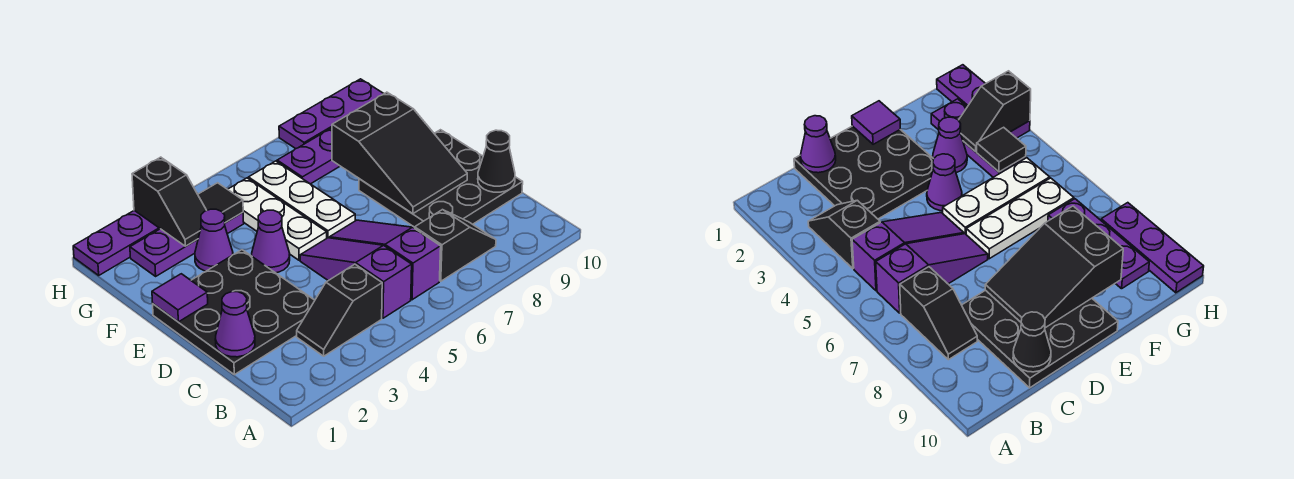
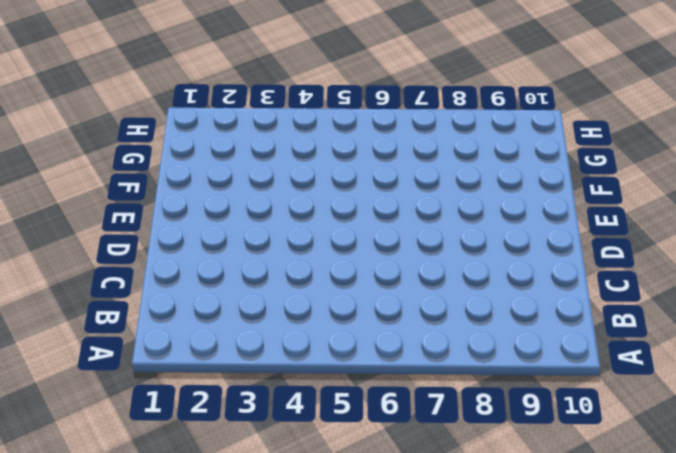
none -> black slope B3:B4 level 1 top 4
none -> purple slope B5:D5 level 1 top B
none -> purple slope B6:D6 level 1 top B

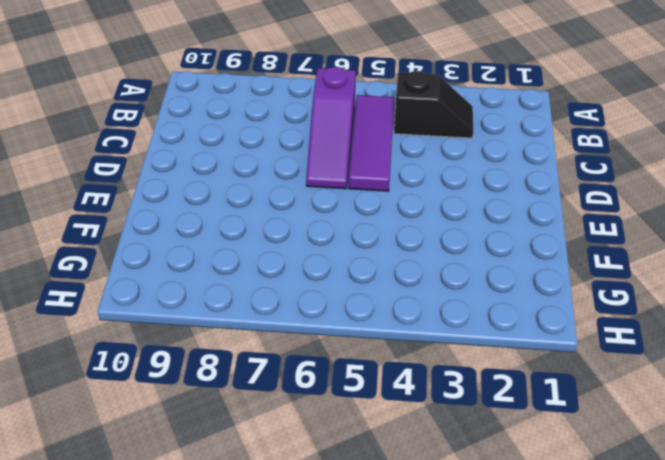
purple tile B5:D5 level 1 -> purple slope B5:D5 level 1 top B
none -> black slope B7:B8 level 1 top 7
none -> black plate C1:E3 level 1
none -> black plate C8:E10 level 1

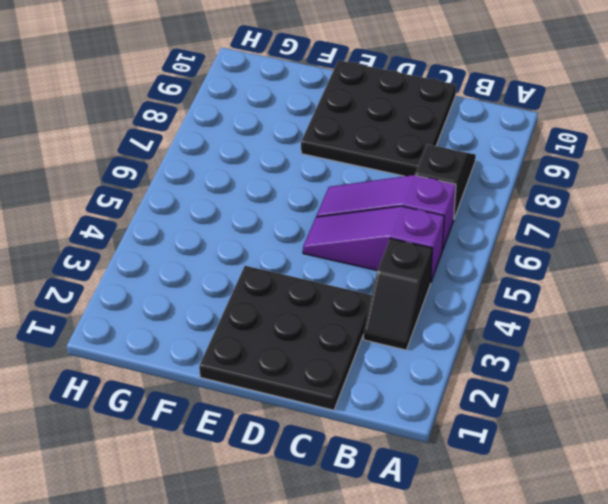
none -> purple cone E4 level 1
none -> white plate E5:G5 level 1
none -> white plate E6:G6 level 1

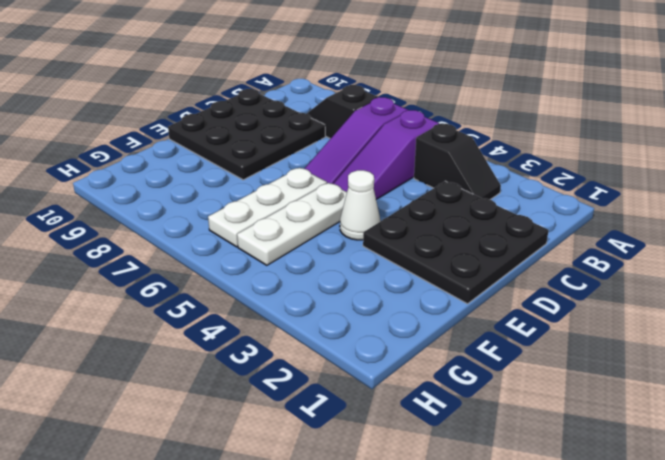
white cone E4 level 1 -> purple cone E4 level 1
none -> purple cone F3 level 1
none -> purple plate G2:G4 level 1
none -> purple plate G7:G9 level 1

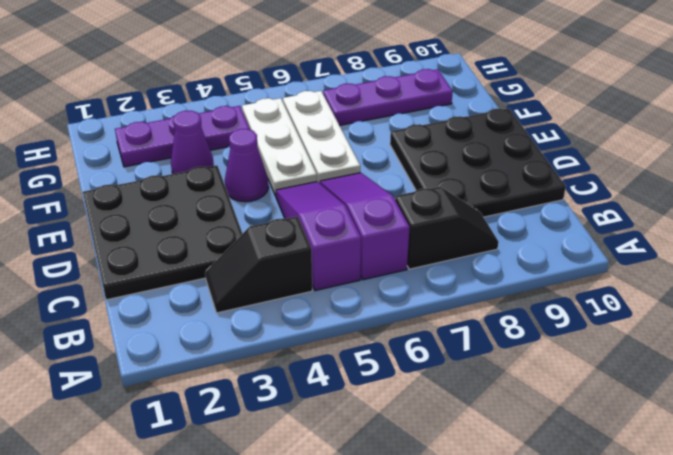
none -> purple plate H1:H3 level 1
none -> purple plate H8:H10 level 1
none -> purple cone C1 level 2

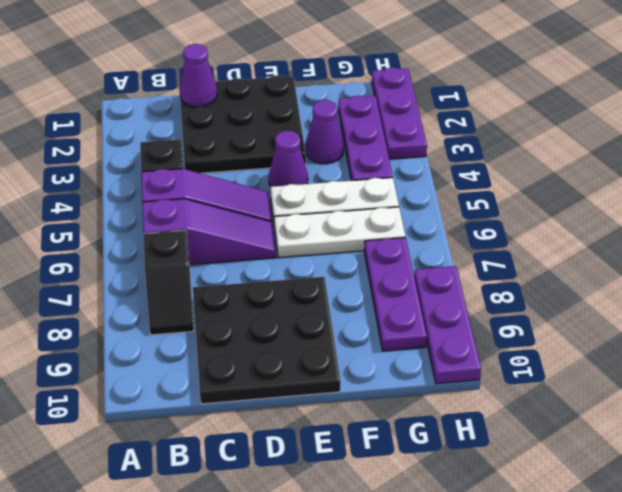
none -> black cone C10 level 2
none -> black slope D8:F9 level 2 top F
none -> purple tile E1 level 2

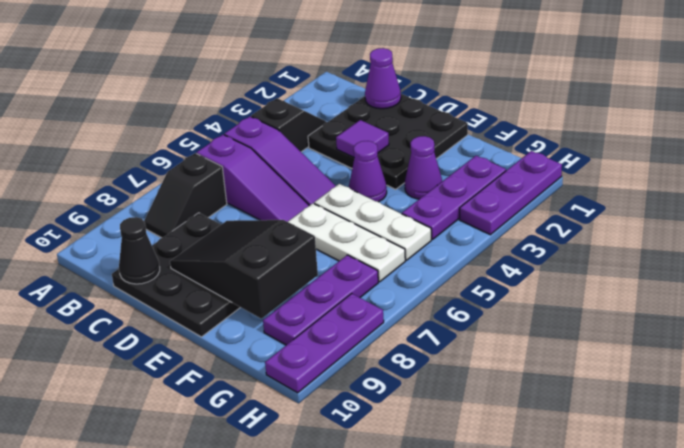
purple tile D3 level 2 -> purple tile E1 level 2
none -> black slope G3:H3 level 2 top H
none -> black tile G4 level 2

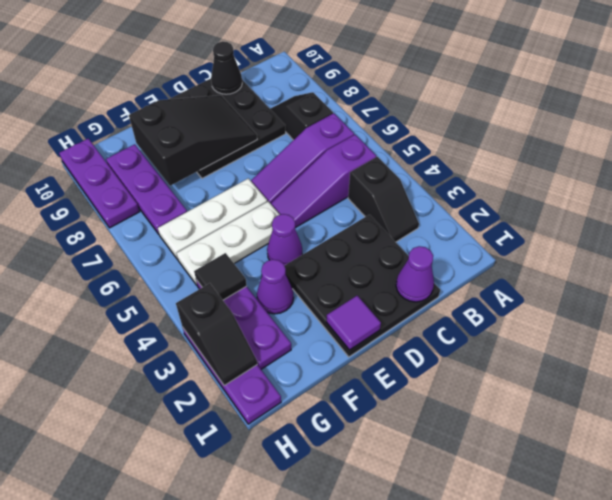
black slope H2:H3 level 2 top 3 -> black slope G3:H3 level 2 top H

